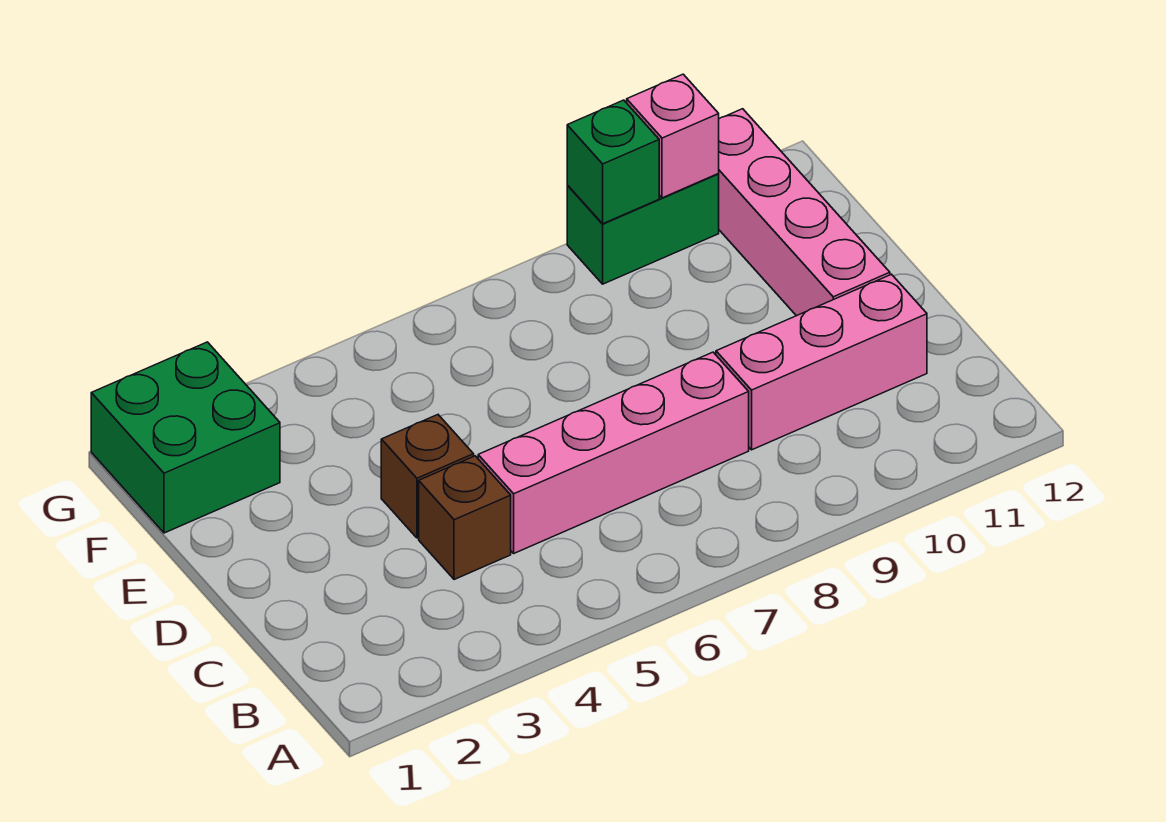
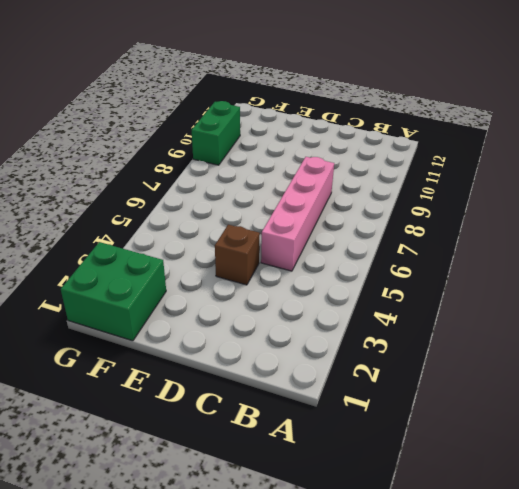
none -> brown brick C4 level 1
none -> pink brick C9:C11 level 1

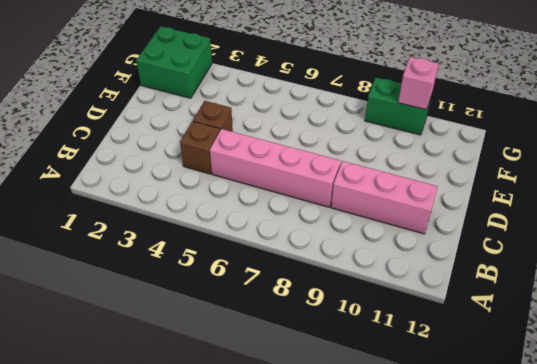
none -> pink brick D11:G11 level 1
none -> green brick G9 level 2

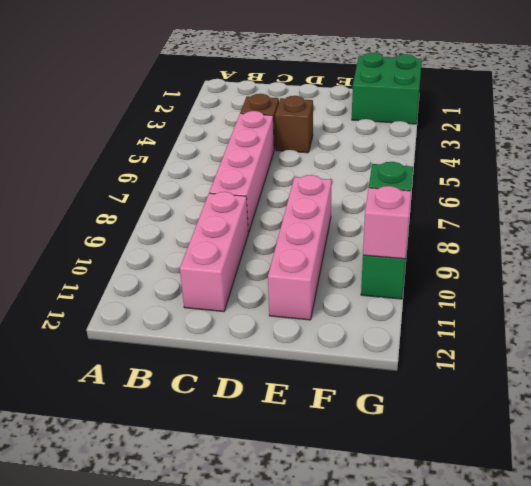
pink brick E8:E11 level 1 -> pink brick D11:G11 level 1

